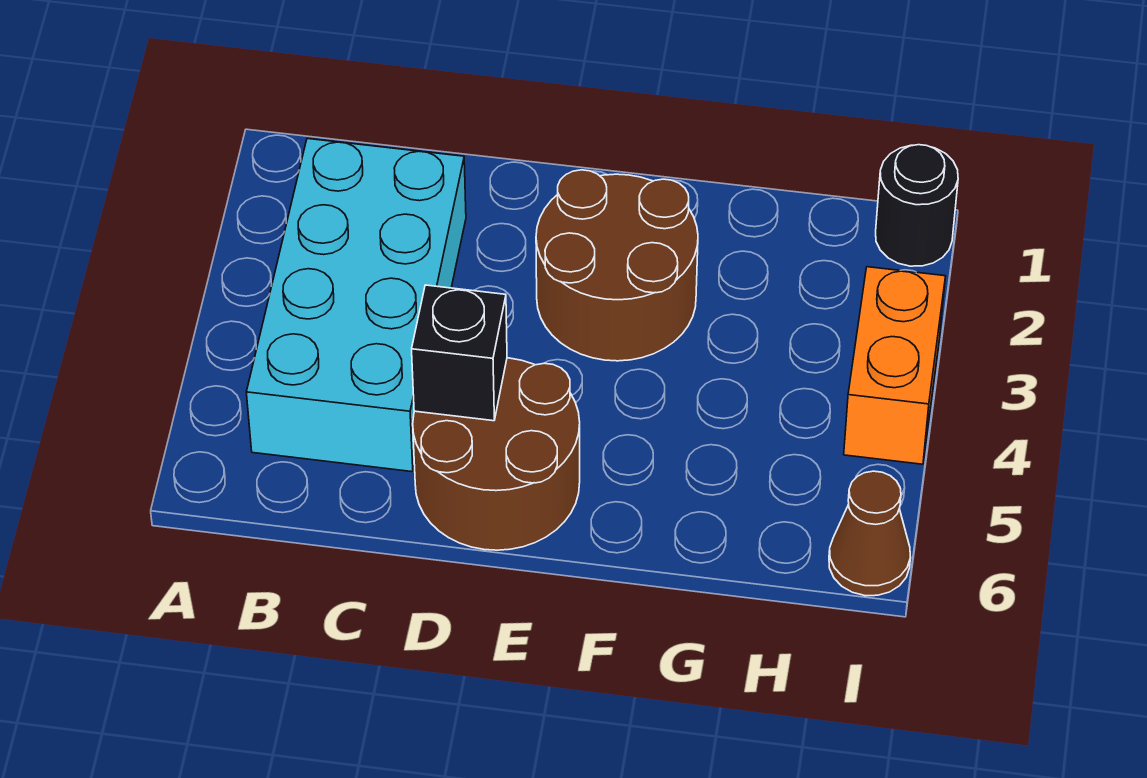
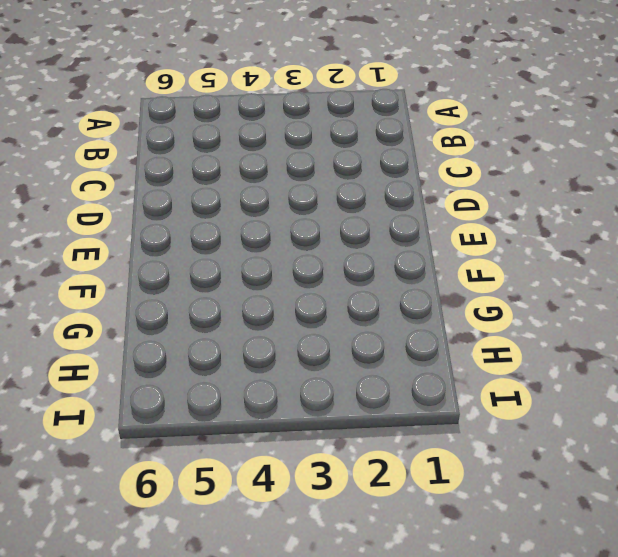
none -> cyan brick B2:C5 level 1
none -> brown round brick D5:E6 level 1

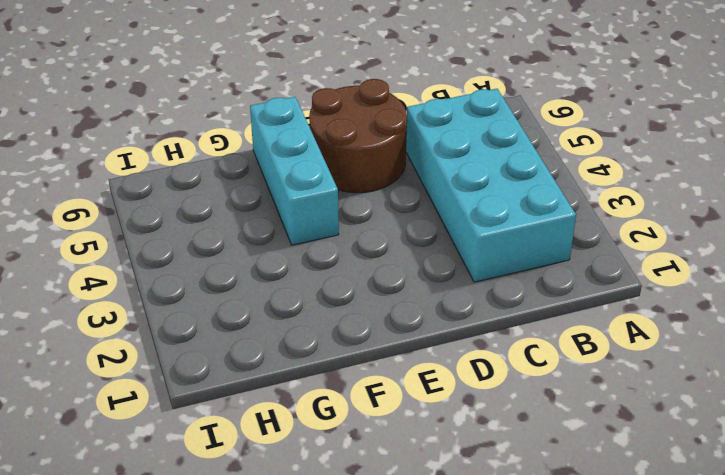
cyan brick F4:F6 level 1 -> none
none -> brown round brick E2:F3 level 1
none -> black round brick I1 level 1

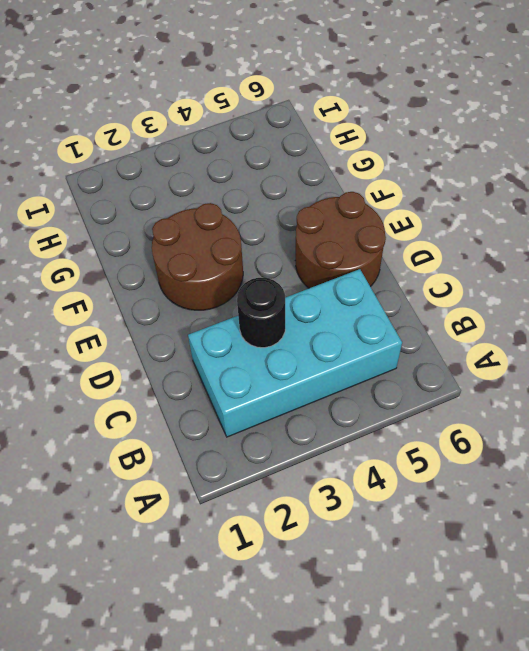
black round brick C3 level 2 -> black round brick I1 level 1
none -> orange brick I3:I4 level 1
none -> brown cone I6 level 1

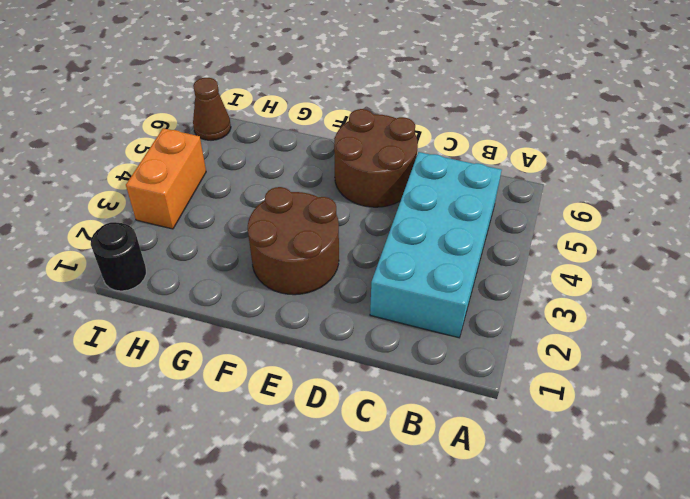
none -> black brick D5 level 2

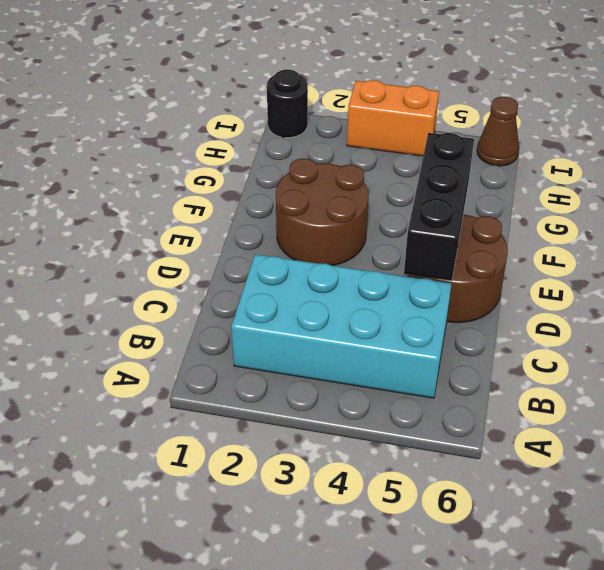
black brick D5:F5 level 2 -> black brick D5 level 2

